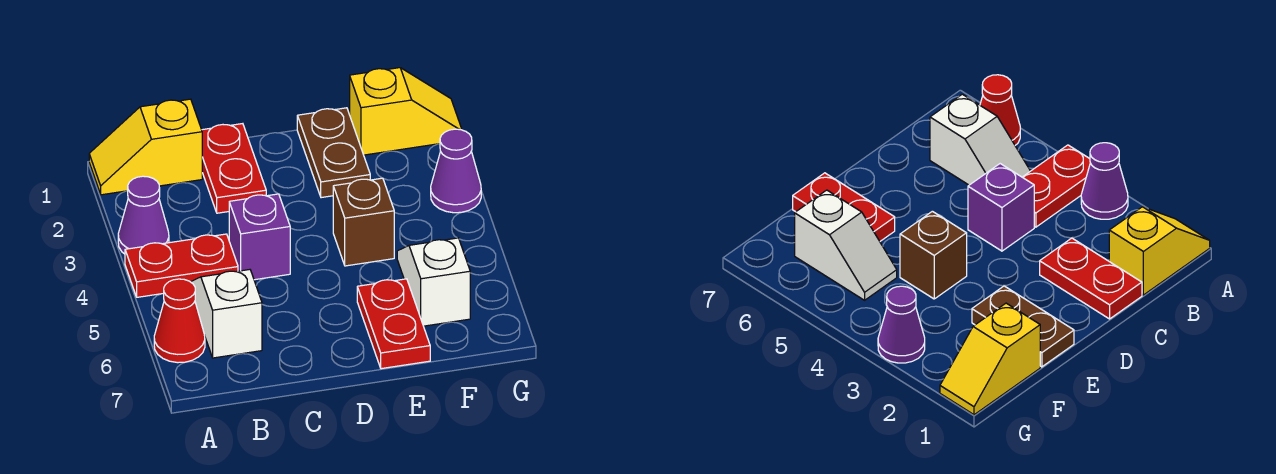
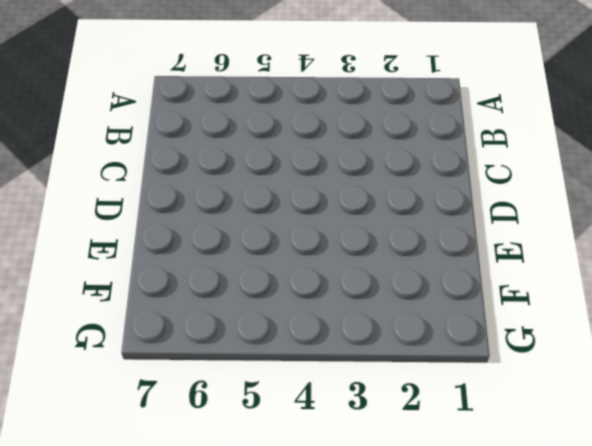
none -> yellow slope A1:B1 level 1 top B
none -> purple cone A3 level 1
none -> red plate A4:B4 level 1

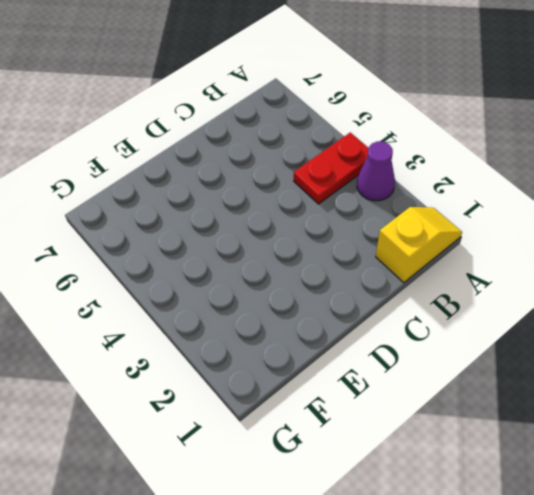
none -> red cone A6 level 1
none -> white slope B5:B6 level 1 top 6
none -> red plate C1:C2 level 1

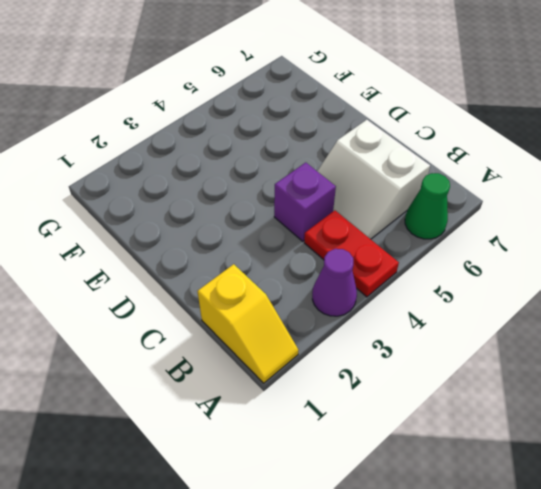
green cone A6 level 1 -> red cone A6 level 1
white slope B5:C6 level 1 top 6 -> white slope B5:B6 level 1 top 6
none -> red plate C1:C2 level 1
none -> brown plate E1:E2 level 1
none -> brown brick E4 level 1

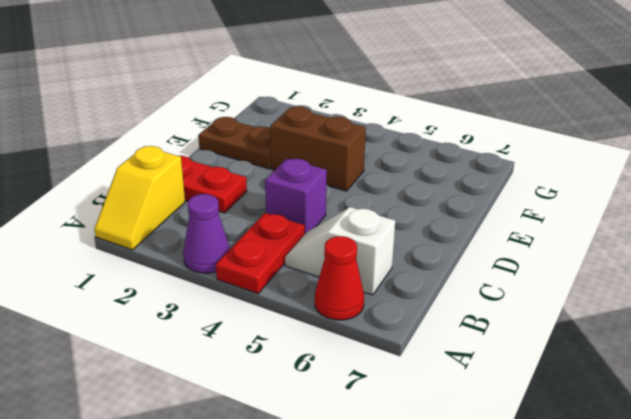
brown brick E3:E4 level 1 -> brown brick E4 level 1
none -> red plate E6:E7 level 1
none -> yellow slope F1:G1 level 1 top F
none -> white slope F5:F6 level 1 top 6

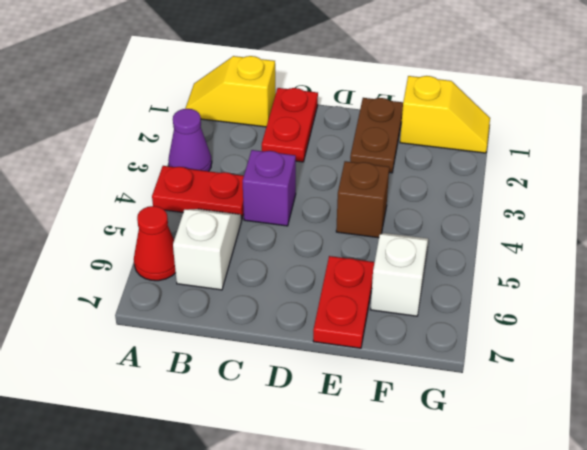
none -> purple cone G3 level 1

